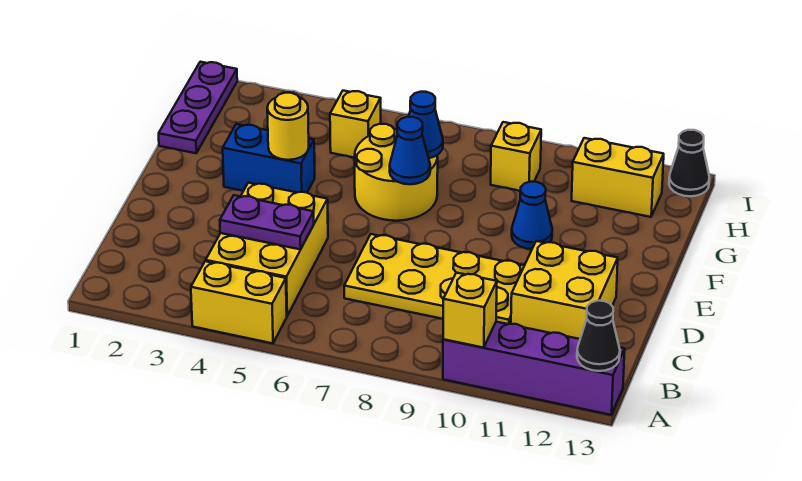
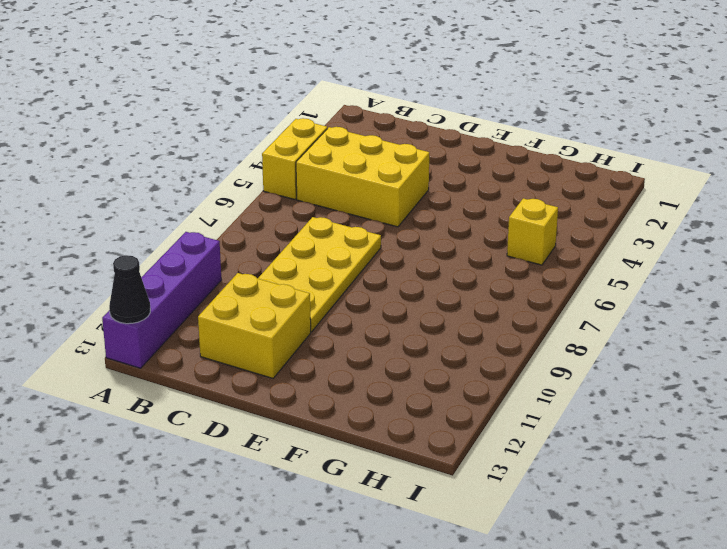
none -> blue brick F3:F4 level 1
none -> yellow round brick F6:G7 level 1
none -> blue cone F10 level 1

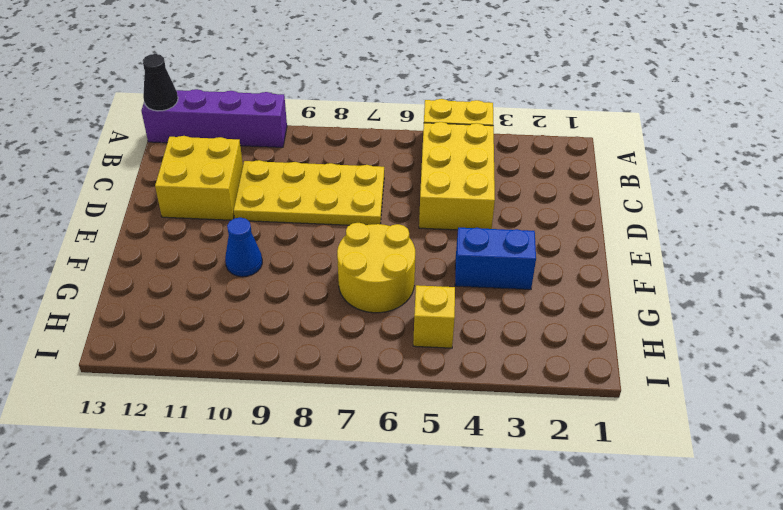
none -> purple plate G1:I1 level 1
none -> yellow brick H9 level 1
none -> yellow brick H11:H12 level 1

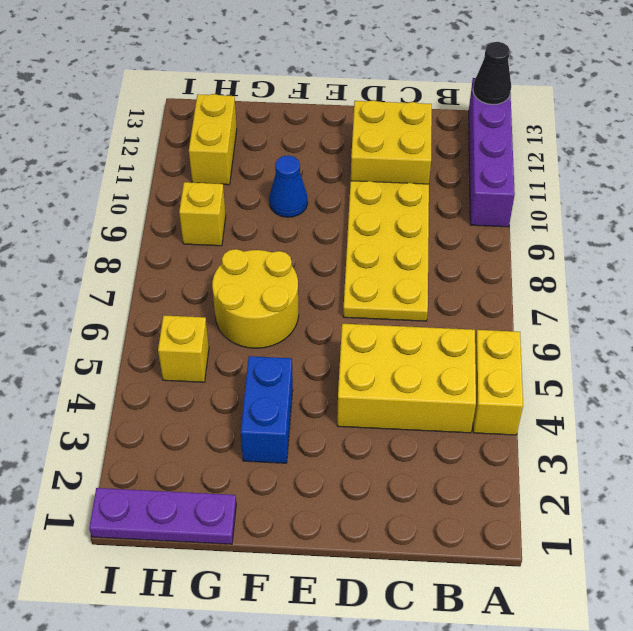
none -> black cone I13 level 1
none -> yellow brick A10 level 2
none -> purple plate C4:C5 level 2

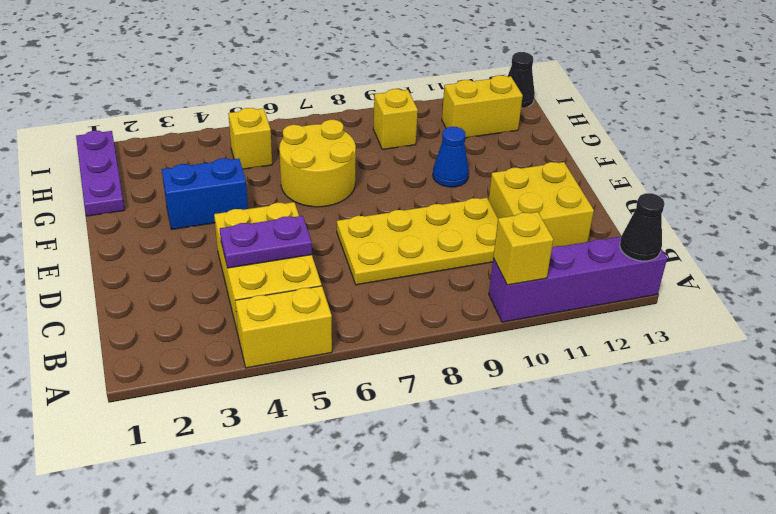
none -> yellow round brick F4 level 2
none -> blue cone F7 level 2
none -> blue cone G7 level 2

